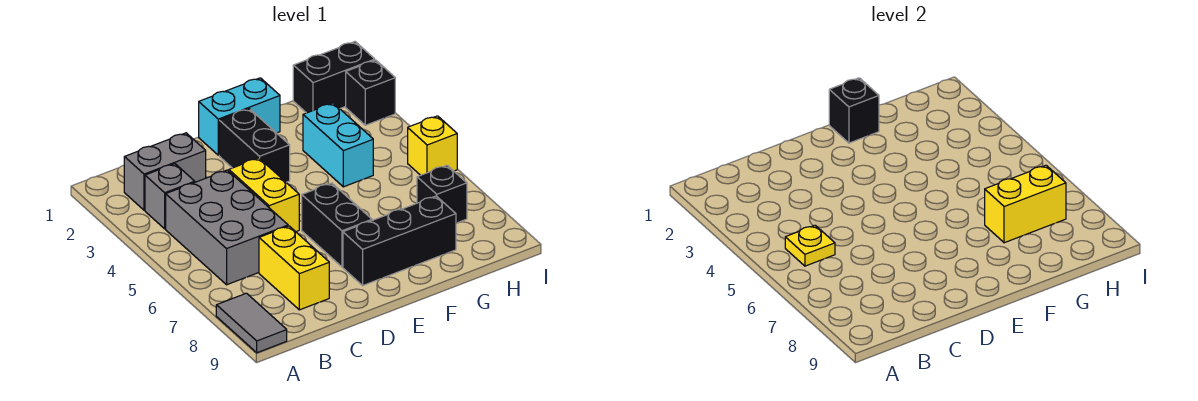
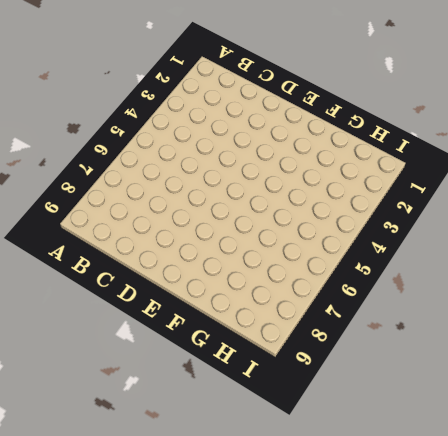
none -> grey tile A8:A9 level 1
none -> grey brick B2:C2 level 1
none -> grey brick B3 level 1

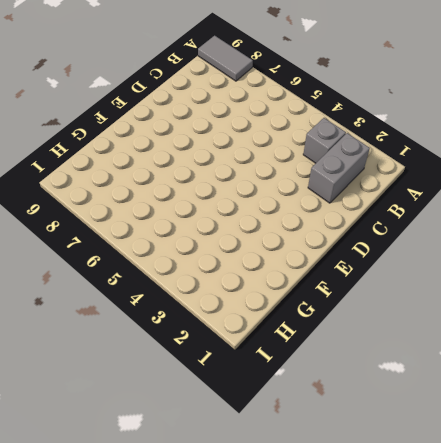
none -> grey brick B4:C6 level 1
none -> yellow brick C7:C8 level 1
none -> yellow brick D4:D5 level 1

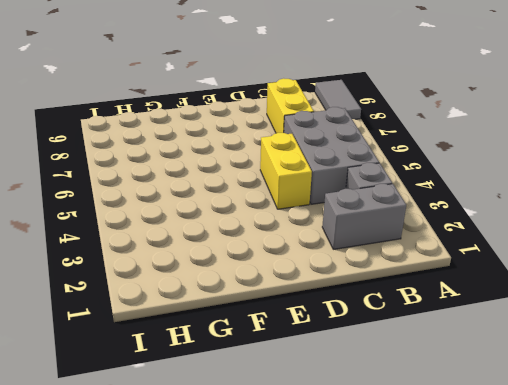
none -> cyan brick E1:F1 level 1
none -> black brick E2:E3 level 1
none -> black brick E6:E7 level 1

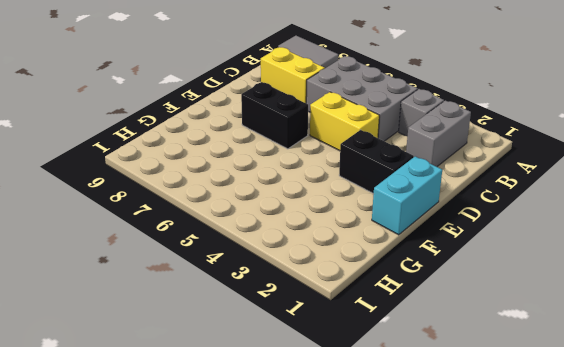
none -> black brick E8:G8 level 1
none -> cyan brick G3:G4 level 1
none -> black brick H1:I1 level 1

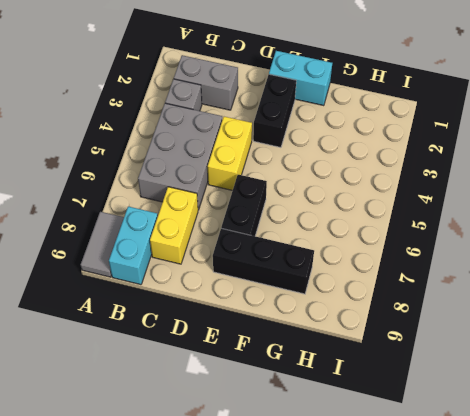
cyan brick B8:B9 level 1 -> cyan brick G3:G4 level 1
none -> black brick H1:I1 level 1
none -> black brick H7 level 1
none -> black brick I2 level 1

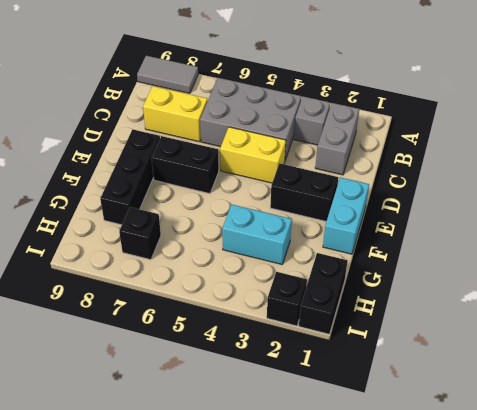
none -> yellow brick I5 level 1
none -> yellow plate B5 level 2
none -> black brick F1 level 2

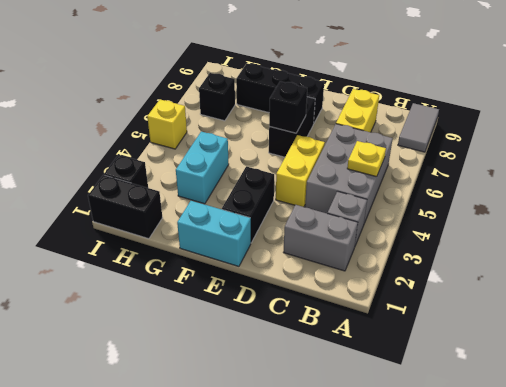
black brick E6 level 2 -> black brick F1 level 2
none -> yellow brick G7:H7 level 2

